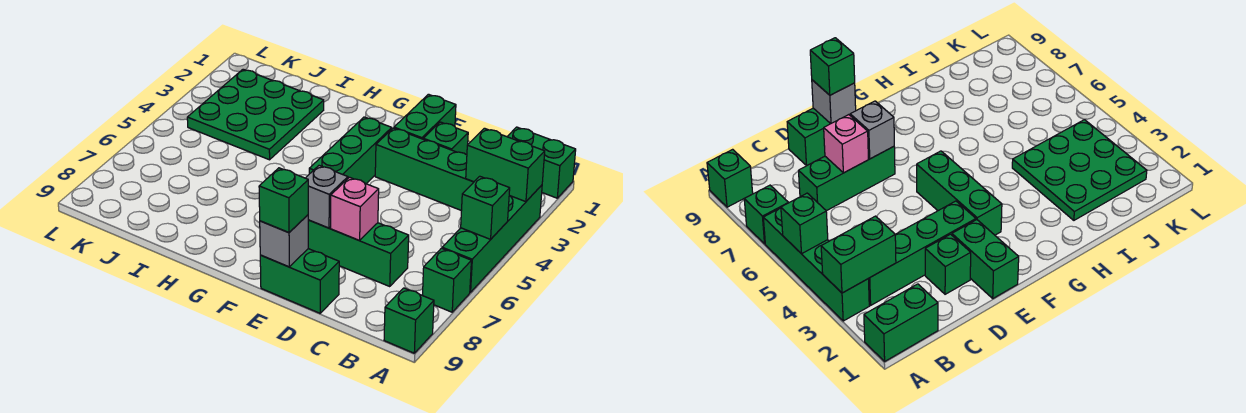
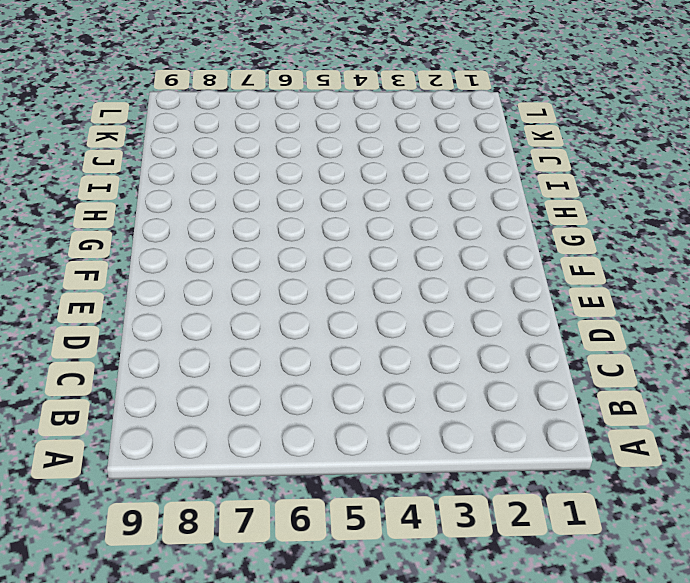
none -> green brick A1:B1 level 1
none -> green brick A3:A6 level 1
none -> green brick A7 level 1

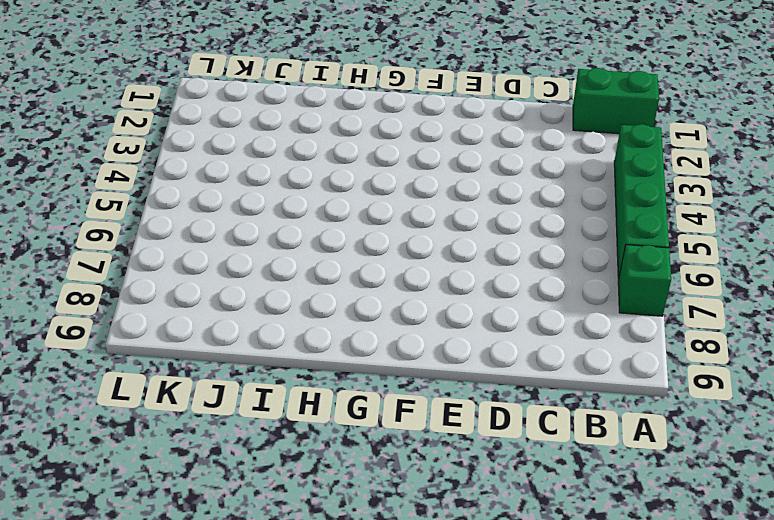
none -> green brick A9 level 1
none -> green brick B3:E3 level 1
none -> green brick C7:E7 level 1

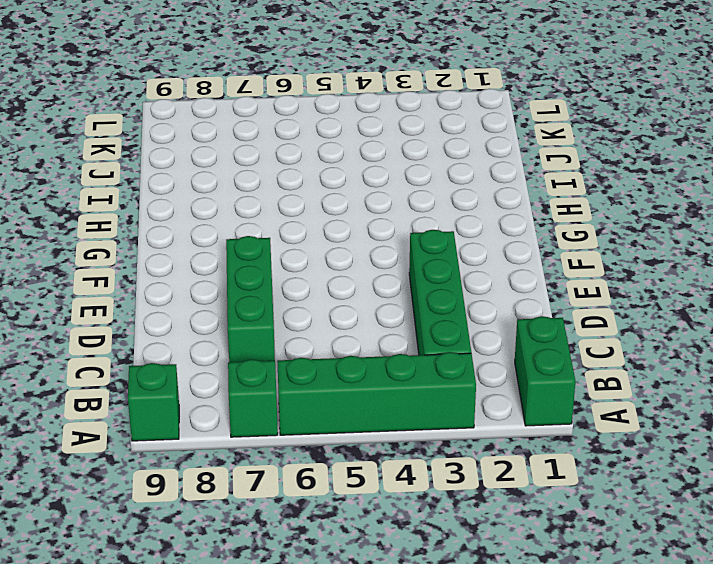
none -> green brick D2 level 1
none -> green brick D9:E9 level 1
none -> green brick E1:E2 level 1

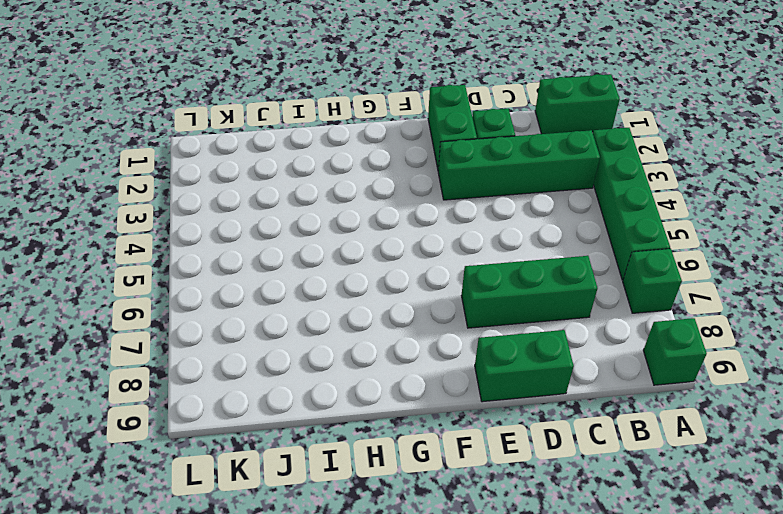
none -> green brick F3:F5 level 1
none -> green plate I2:K4 level 1
none -> green brick A3:B3 level 2

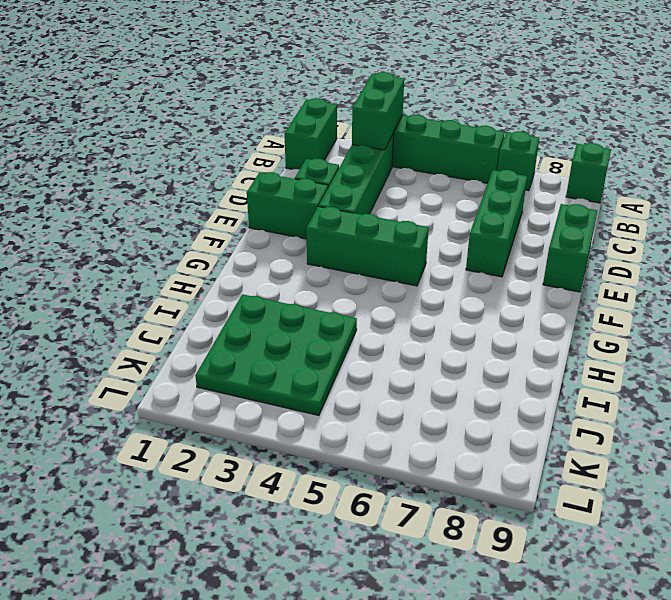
none -> green brick A5 level 2
none -> pink brick D7 level 2
none -> grey brick E7 level 2

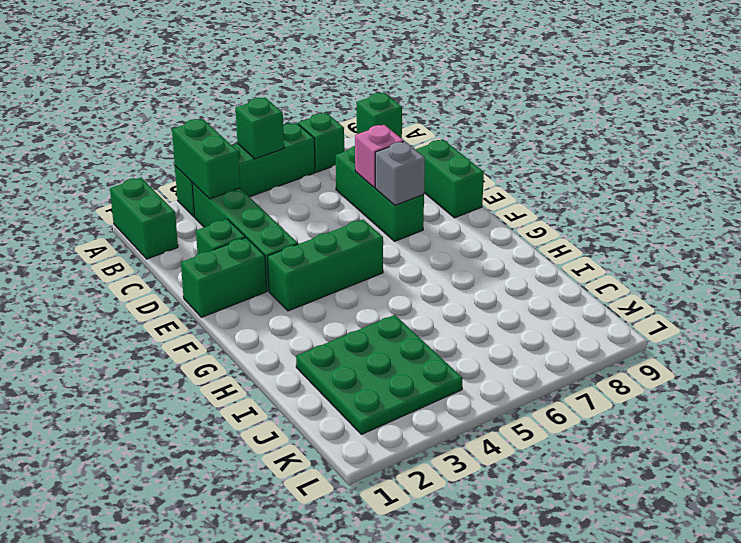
none -> grey brick E9 level 2
none -> green brick E9 level 3

